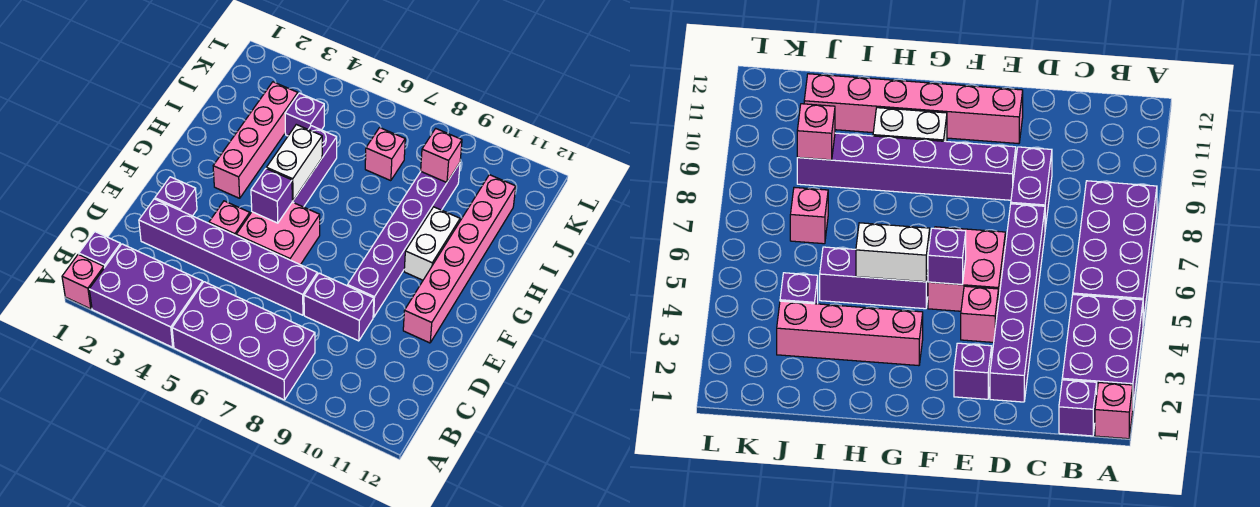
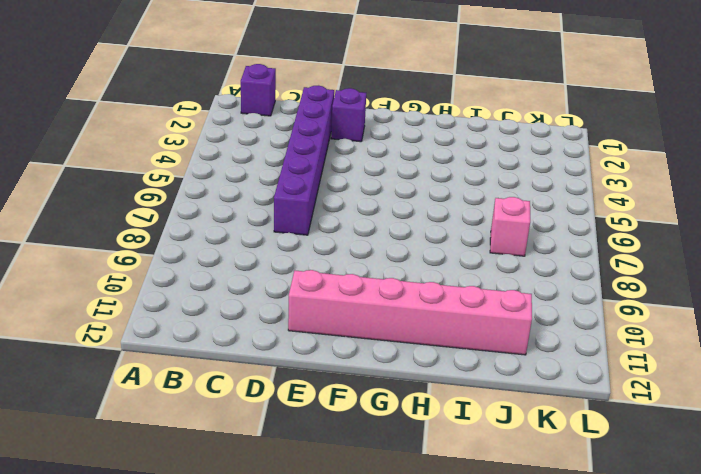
none -> pink brick A1 level 1
none -> purple brick A2:B4 level 1
none -> purple brick A5:B8 level 1

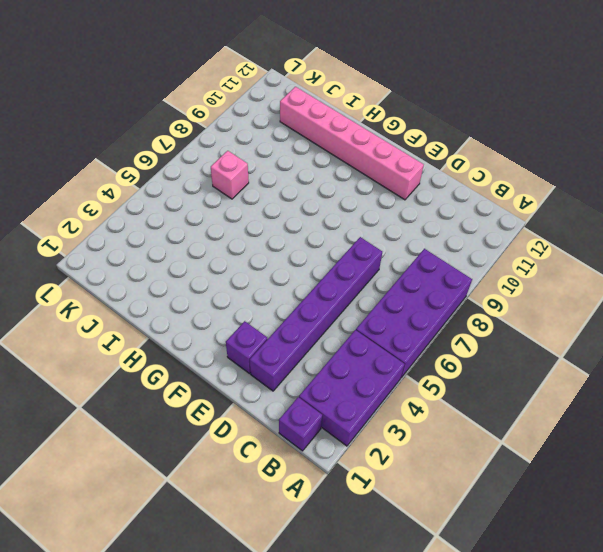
none -> pink brick A1 level 1
none -> purple brick D8:D9 level 1
none -> pink brick E4 level 1

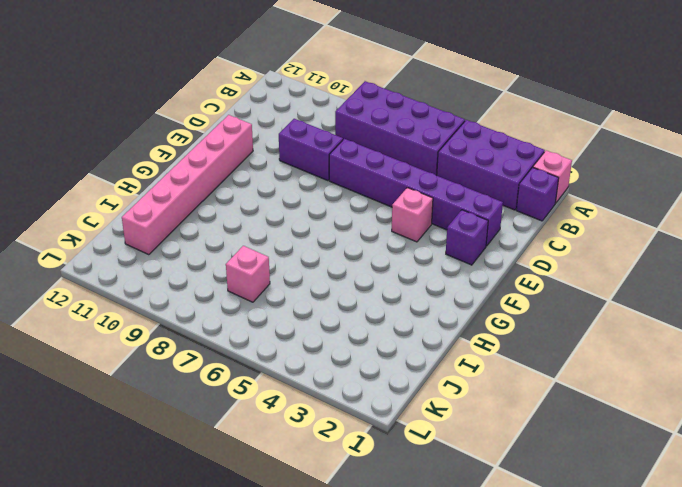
none -> pink brick E5:F6 level 1
none -> purple brick E9:J9 level 1
none -> pink brick G3:J3 level 1

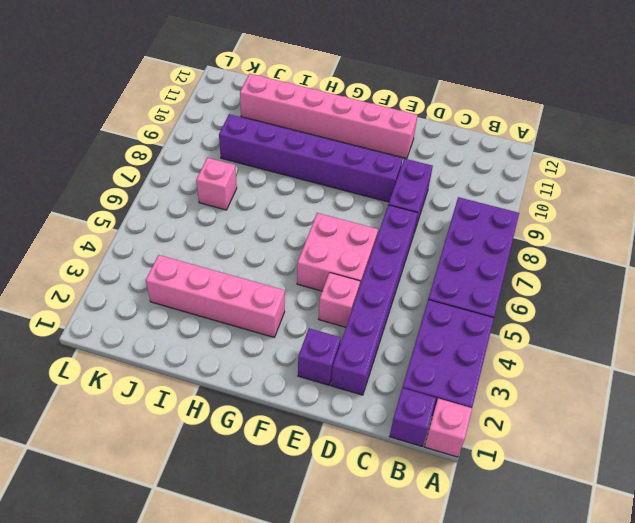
none -> purple brick G5:I5 level 1
none -> white brick G10:H10 level 1
none -> purple brick J4 level 1

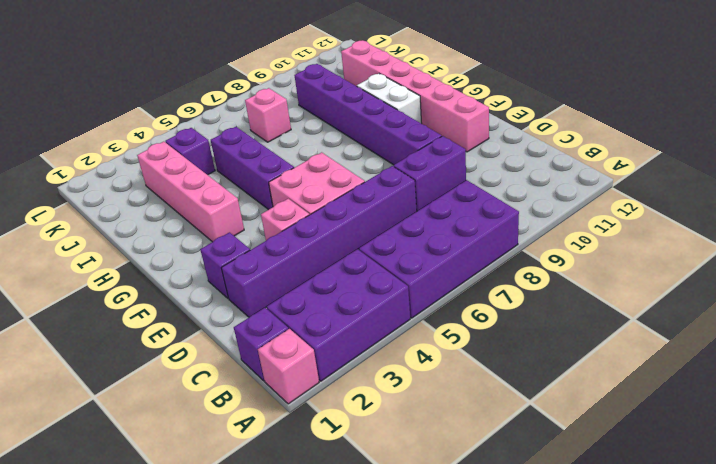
none -> purple brick F5 level 2
none -> white brick G5:H5 level 2
none -> pink brick J9 level 2

